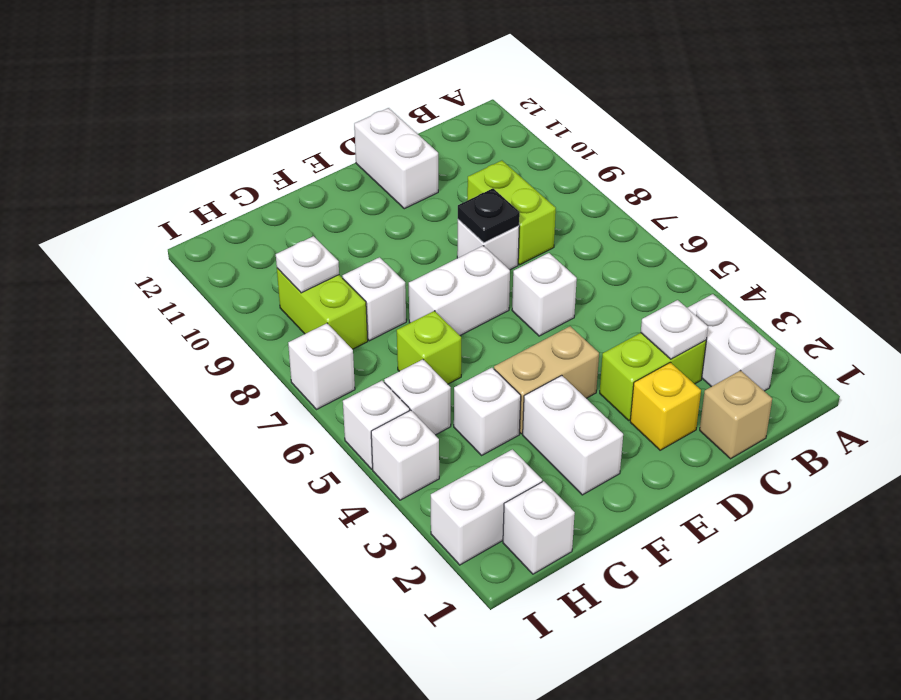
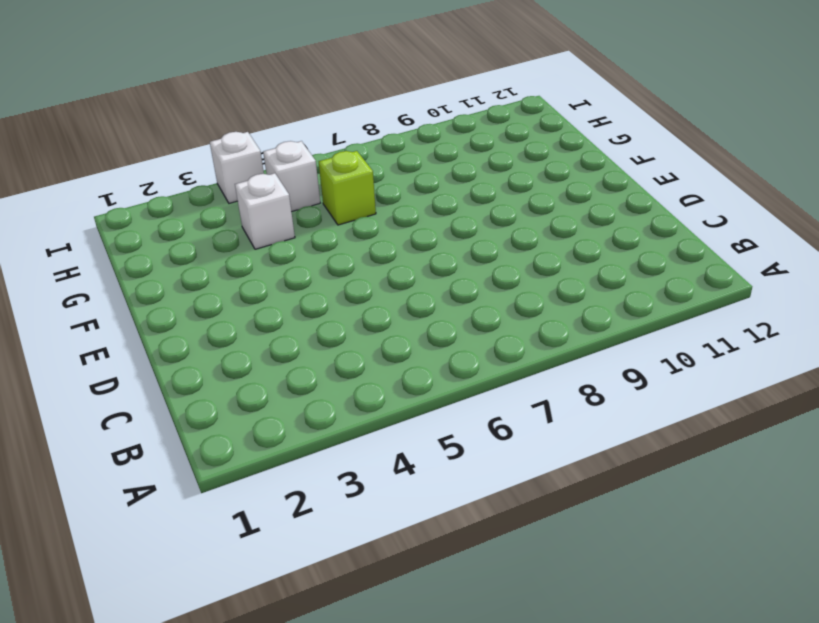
none -> white brick B2:B3 level 1
none -> tan brick C1 level 1
none -> lime brick C3:D3 level 1

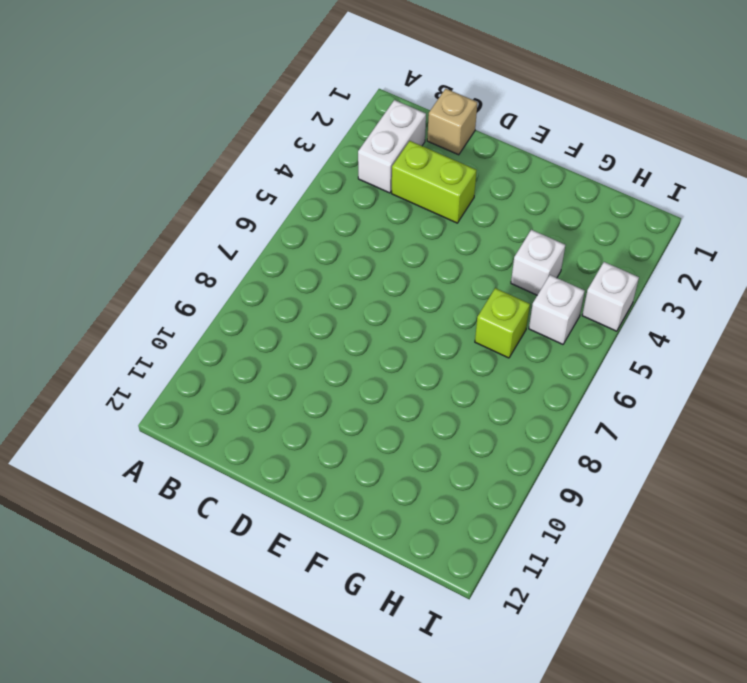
none -> lime brick C8:C9 level 1
none -> yellow brick D2 level 1
none -> white brick D6 level 1

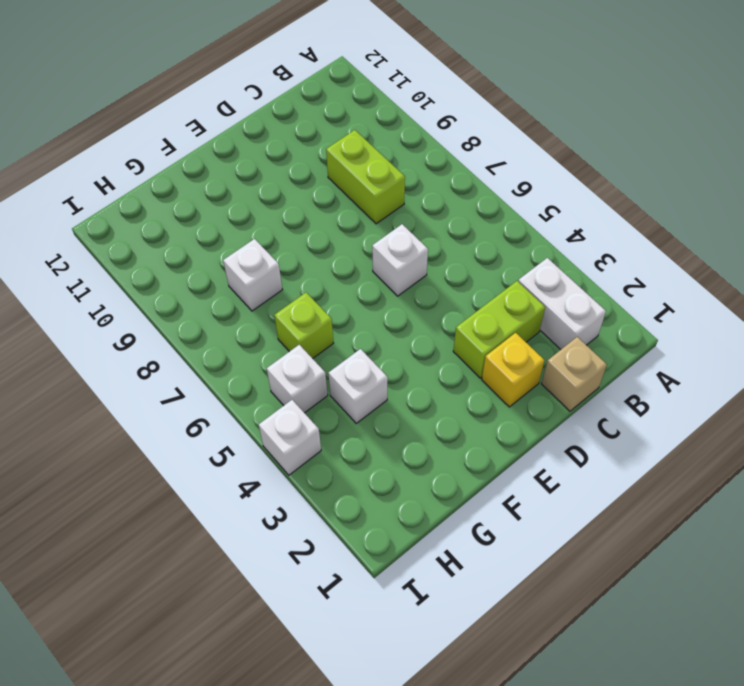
none -> white brick D8 level 1
none -> white brick D11:D12 level 1
none -> tan brick E4:F4 level 1

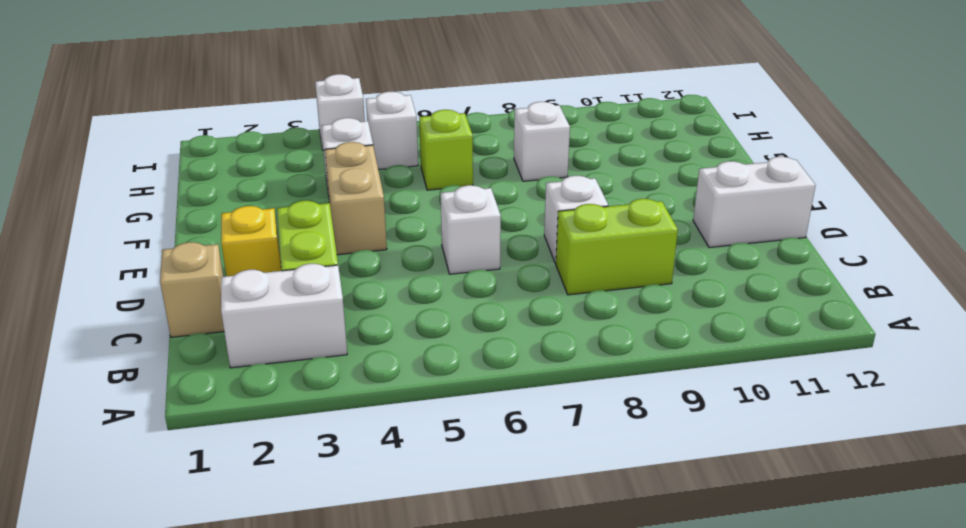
none -> white brick E7:F7 level 1
none -> white brick F2:F3 level 1
none -> white brick H1 level 1

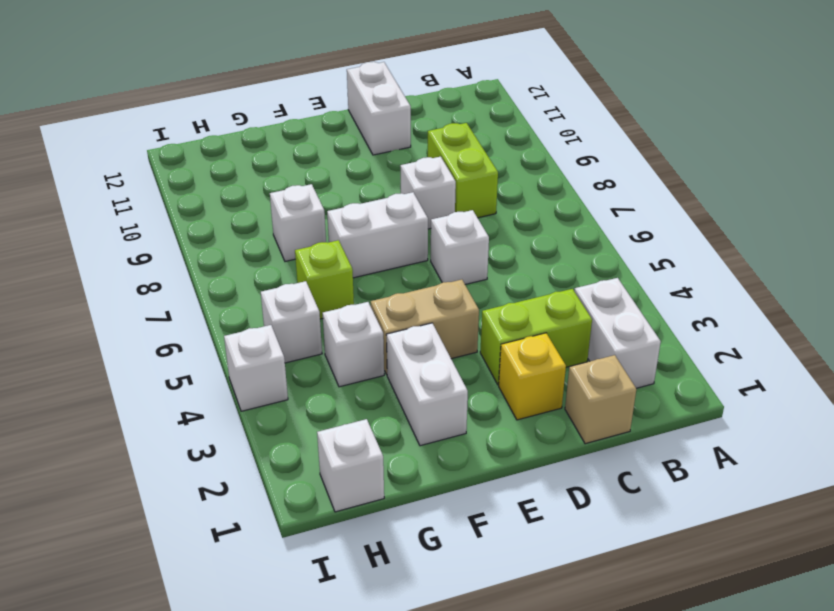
none -> white brick H2:I2 level 1
none -> lime brick H8:H9 level 1
none -> white brick I5 level 1

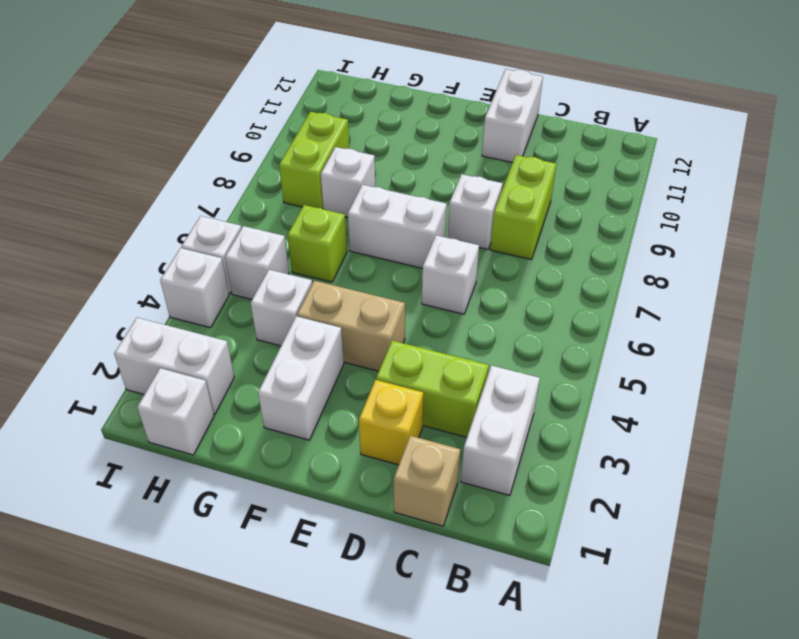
none -> white brick I7 level 1
none -> white plate C3 level 2
none -> black plate D8 level 2

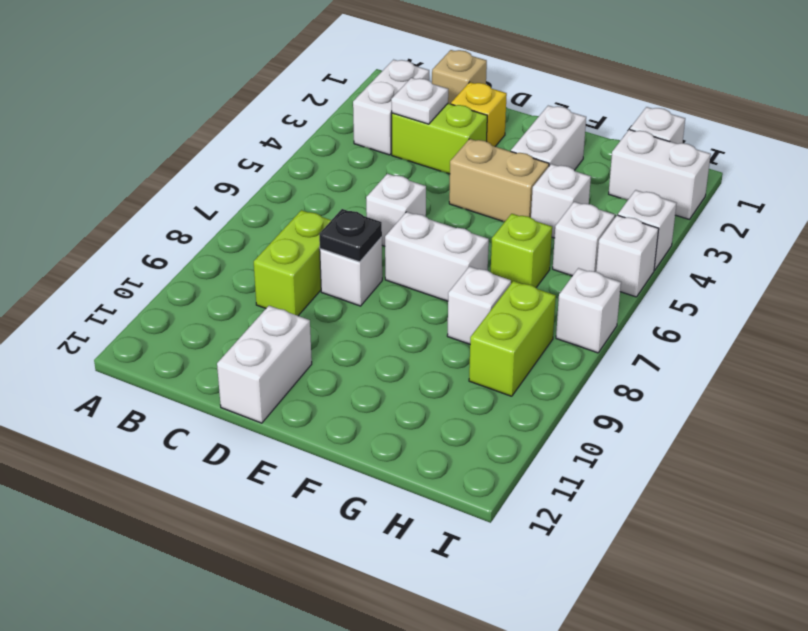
none -> white plate H9 level 2

